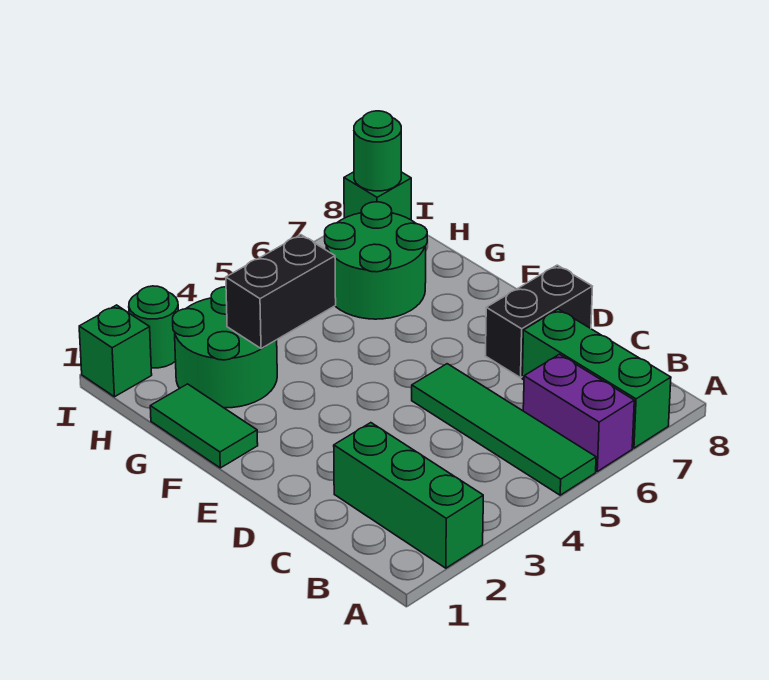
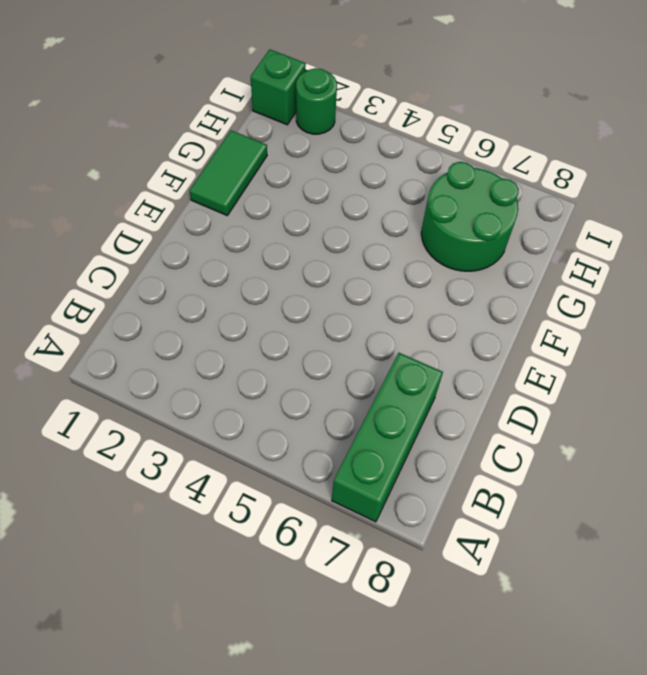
none -> green brick A2:C2 level 1
none -> green tile A5:D5 level 1
none -> purple brick A6:B6 level 1

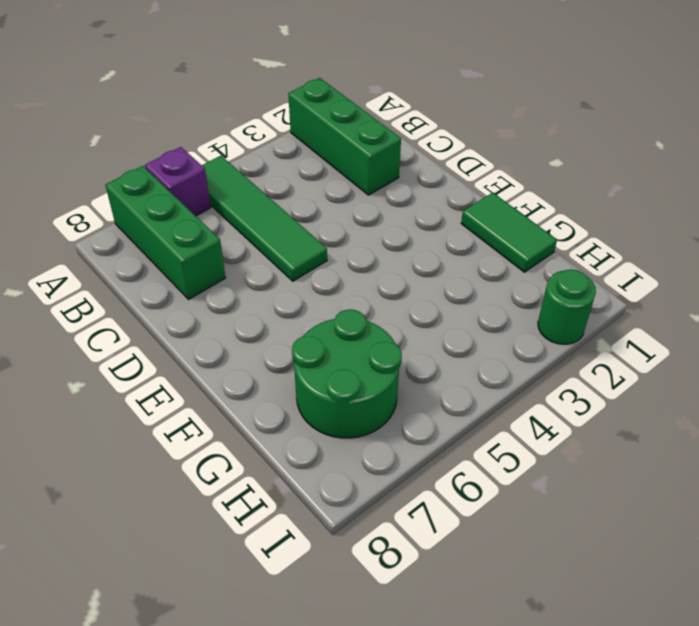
purple brick A6 level 1 -> purple brick A6:B6 level 1
none -> black brick D7:D8 level 1
none -> green round brick G2:H3 level 1
none -> green brick I1 level 1

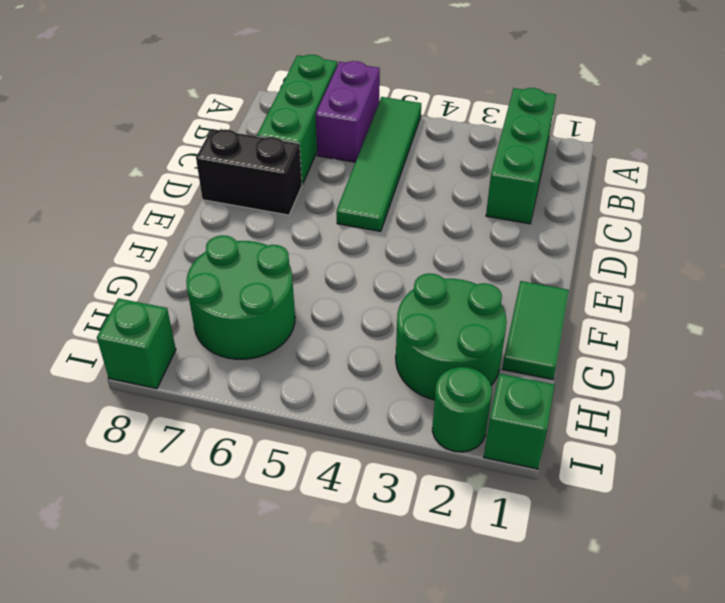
none -> black brick G3:G4 level 2
none -> green round brick I8 level 2

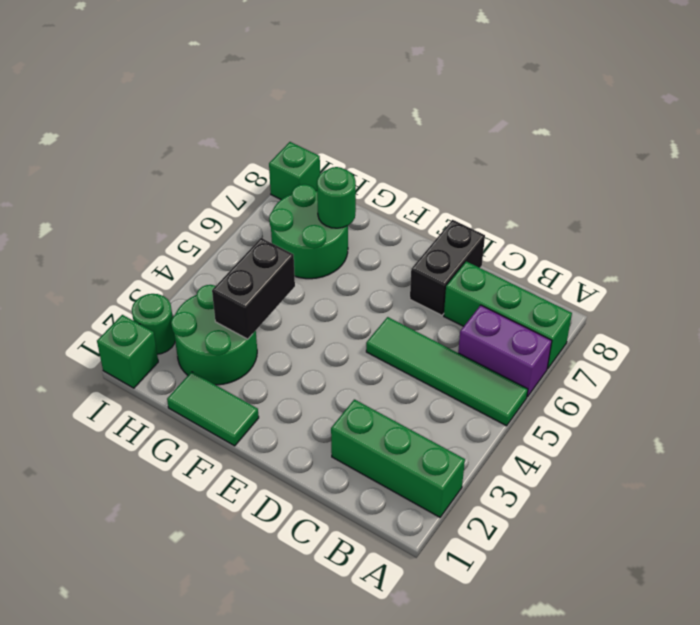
green round brick G7 level 2 -> green round brick I8 level 2

